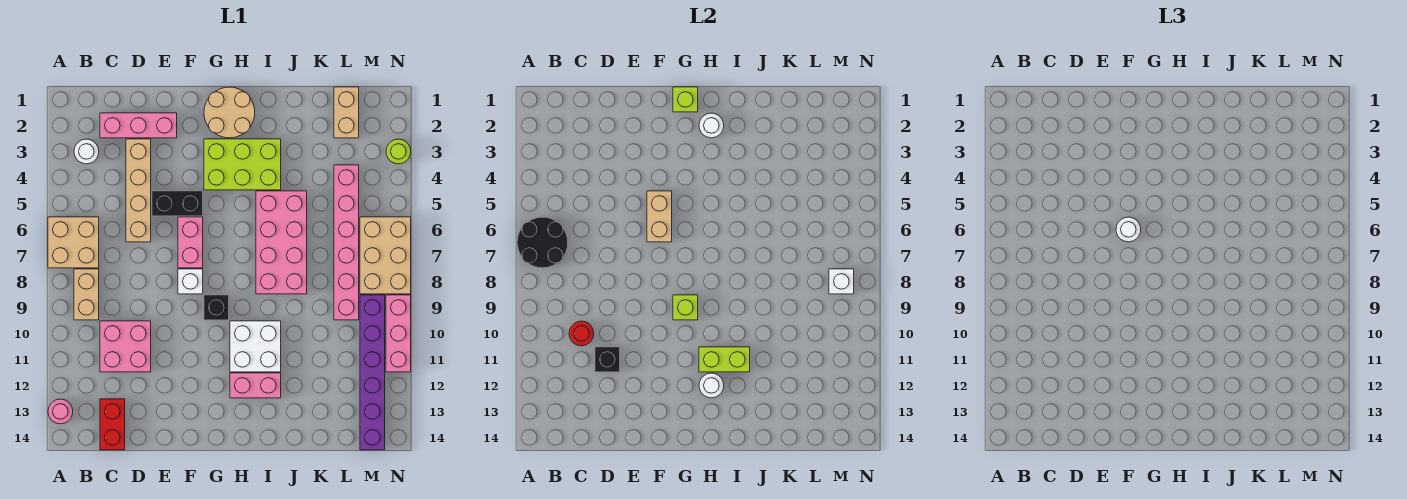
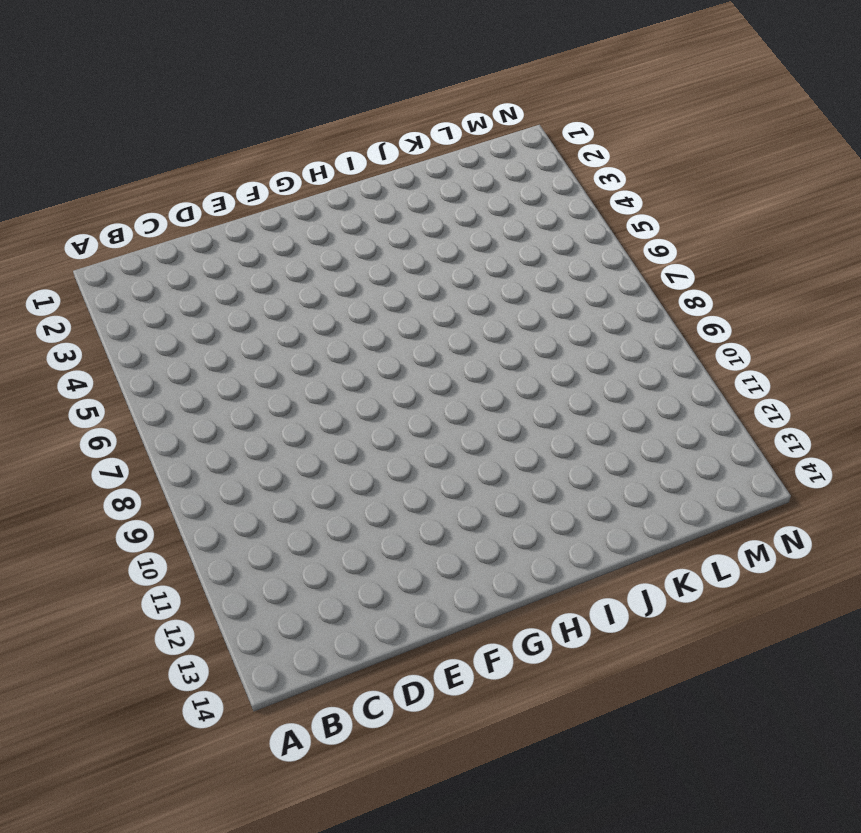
none -> tan brick A6:B7 level 1
none -> pink round brick A13 level 1
none -> white round brick B3 level 1
none -> tan brick B8:B9 level 1

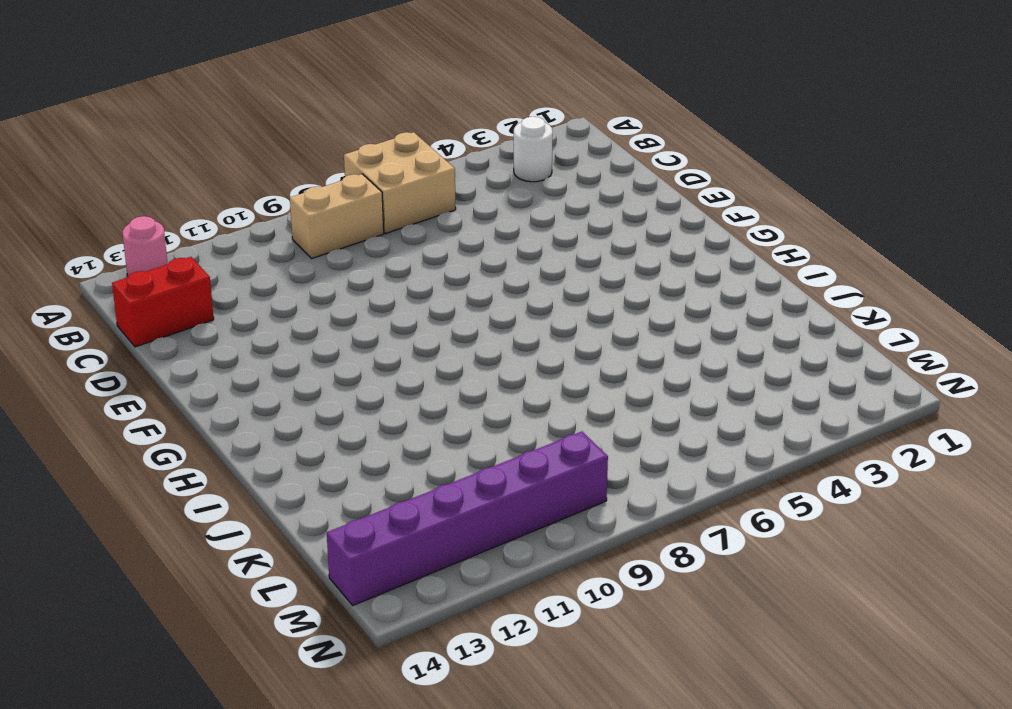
none -> pink brick C2:E2 level 1
none -> pink brick C10:D11 level 1
none -> tan brick D3:D6 level 1
none -> black brick E5:F5 level 1

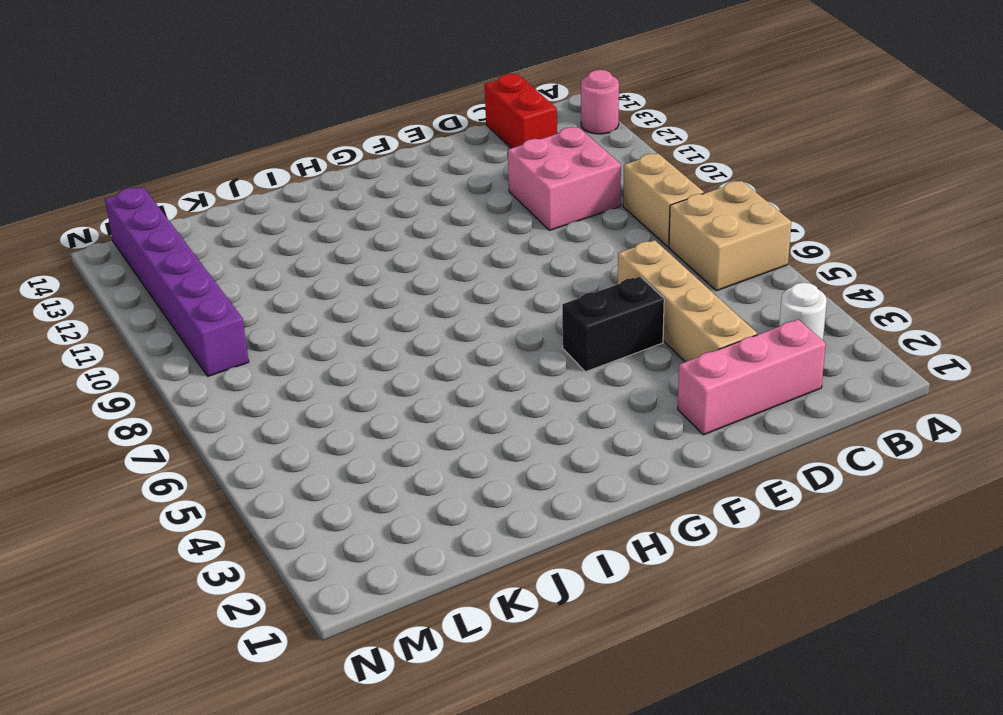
none -> pink brick F6:F7 level 1
none -> white brick F8 level 1
none -> tan round brick G1:H2 level 1
none -> lime brick G3:I4 level 1

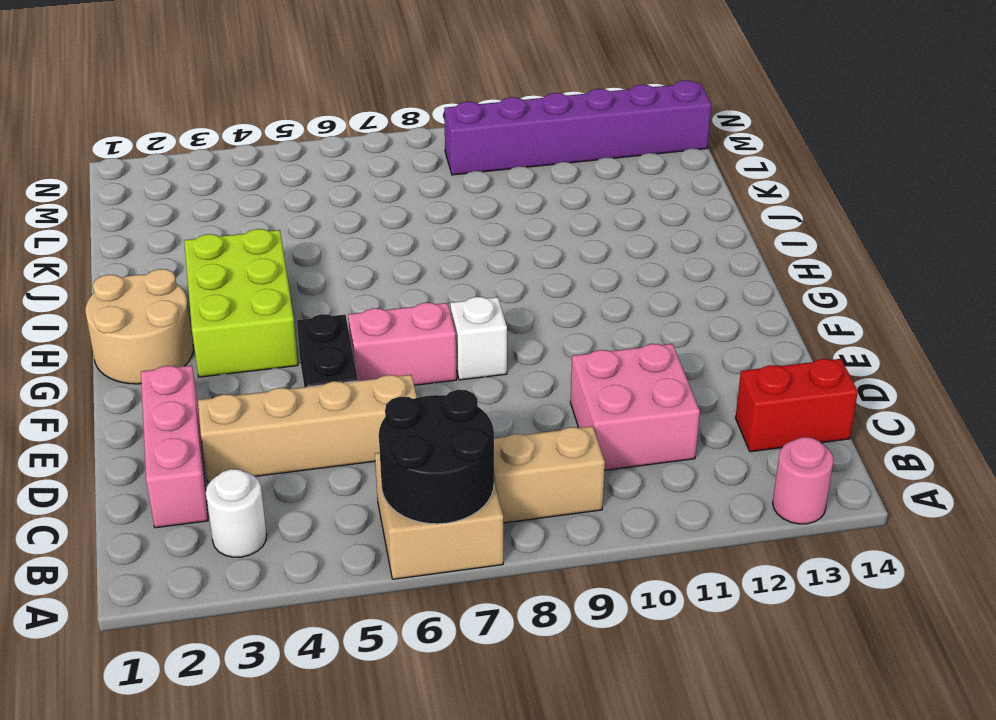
none -> black brick G9 level 1
none -> white brick H10:I11 level 1
none -> pink brick H12:I12 level 1
none -> pink brick I5:J8 level 1

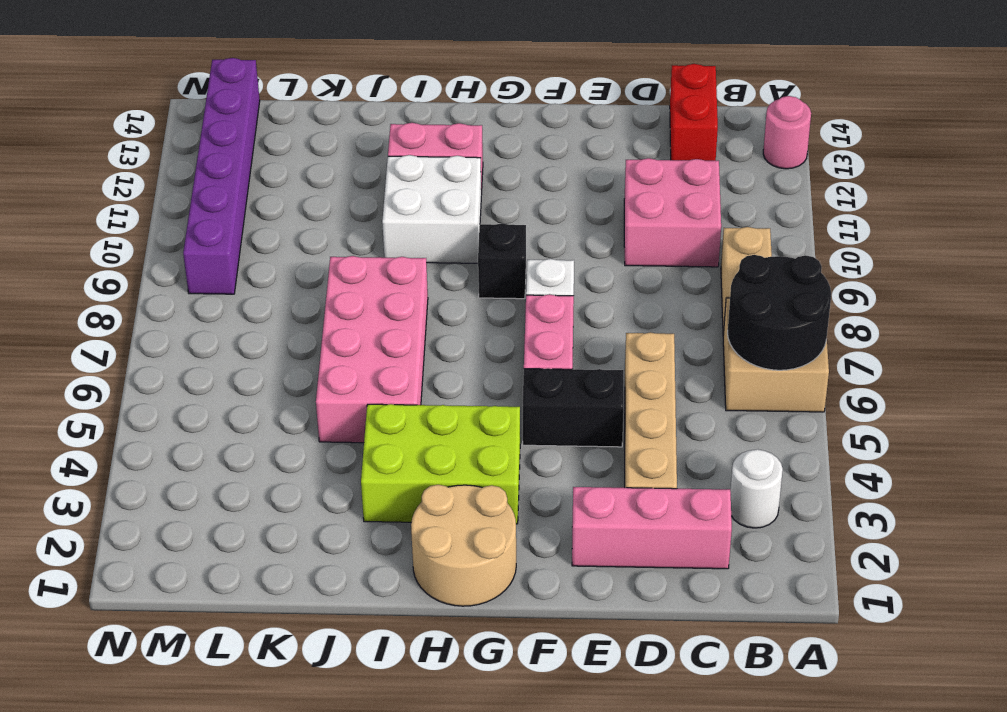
none -> tan brick L1:L2 level 1
none -> pink brick L4:L9 level 1
none -> tan brick M6:N8 level 1
none -> lime round brick N3 level 1

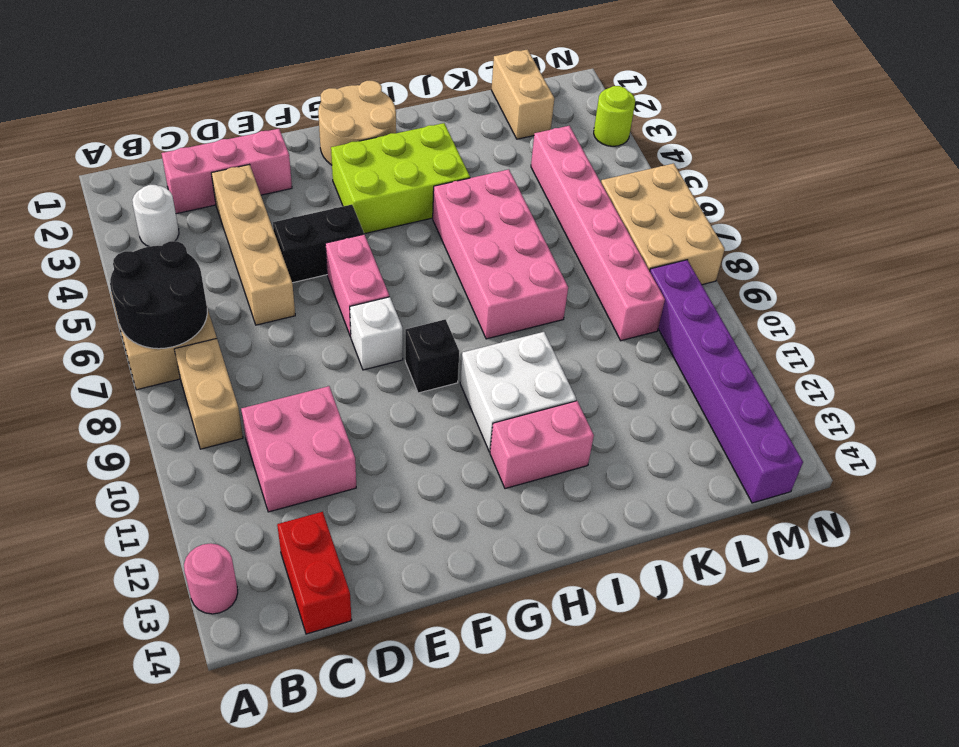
none -> pink brick N9:N11 level 1
none -> red round brick C10 level 2
none -> black brick D11 level 2
none -> tan brick F5:F6 level 2

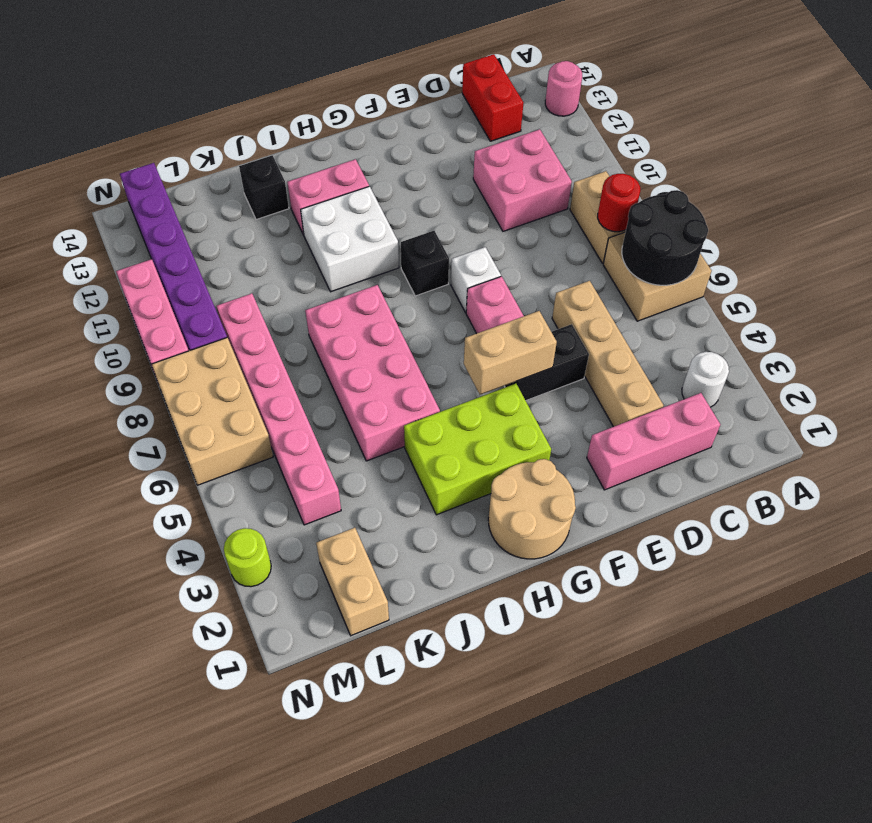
red round brick B8 level 2 -> red round brick C10 level 2
tan brick F5:G5 level 2 -> tan brick F5:F6 level 2
black brick J13 level 1 -> black brick D11 level 2
none -> lime brick G1 level 2
none -> lime brick G9 level 2
none -> white round brick H2 level 2
none -> lime brick H11:I11 level 2

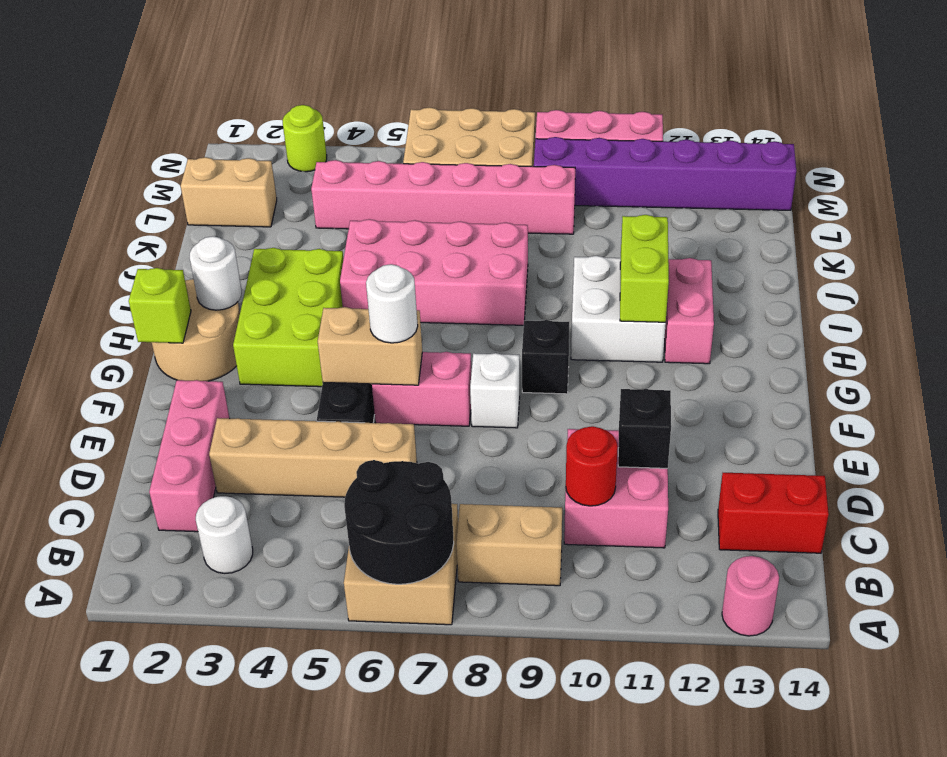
none -> lime brick G9 level 2
none -> white round brick H12 level 2
none -> white brick M8 level 2

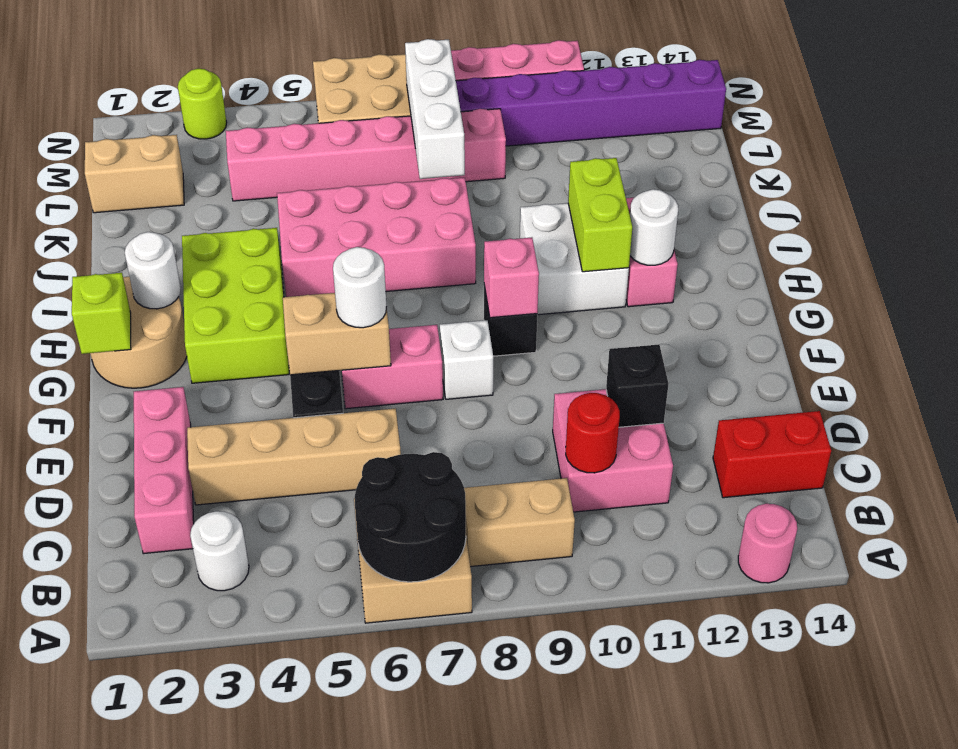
pink brick G9 level 2 -> lime brick G9 level 2
white brick K8:M8 level 2 -> white brick M8 level 2

